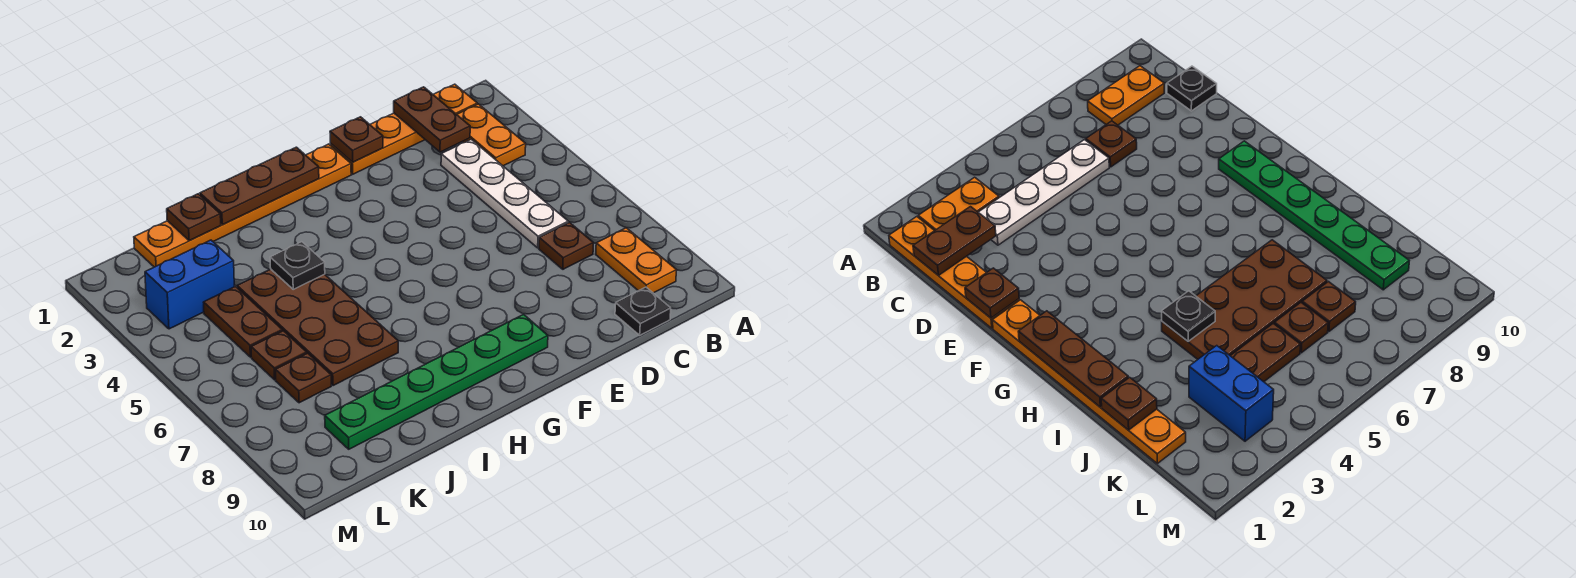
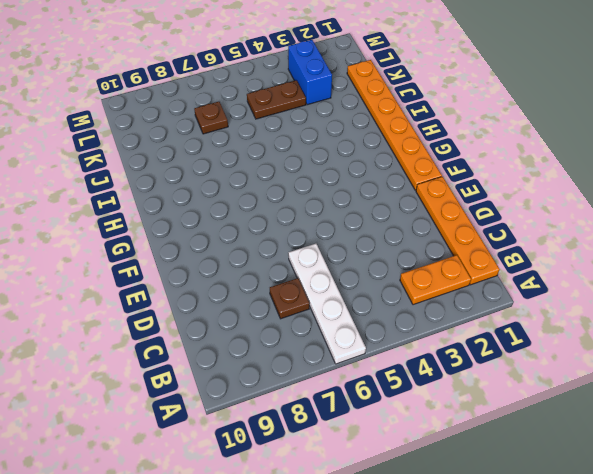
white plate A6:D6 level 1 -> white plate C3:C6 level 1
none -> orange plate B8:B9 level 1
none -> black plate C10 level 1
none -> green plate F9:K9 level 1

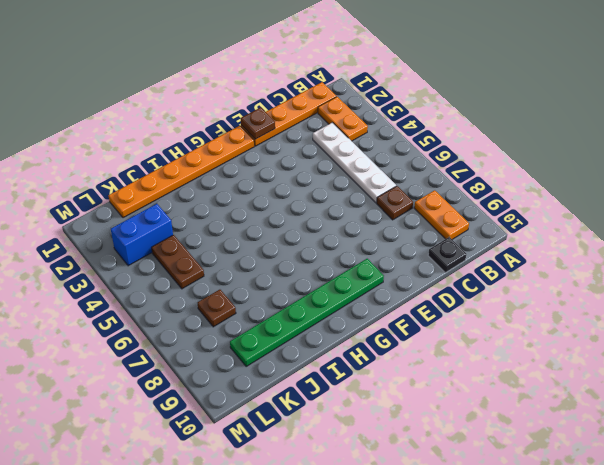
none -> brown plate I4:J7 level 1
none -> brown plate K6 level 1
none -> brown plate C1:C2 level 2

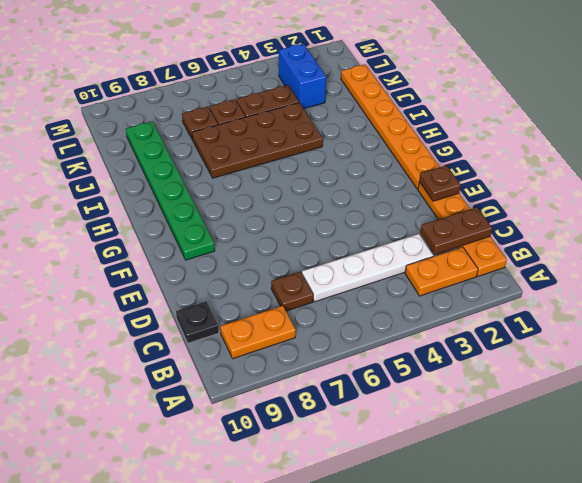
none -> brown plate G1:I1 level 2
none -> black plate I4 level 2
none -> brown plate J1 level 2

